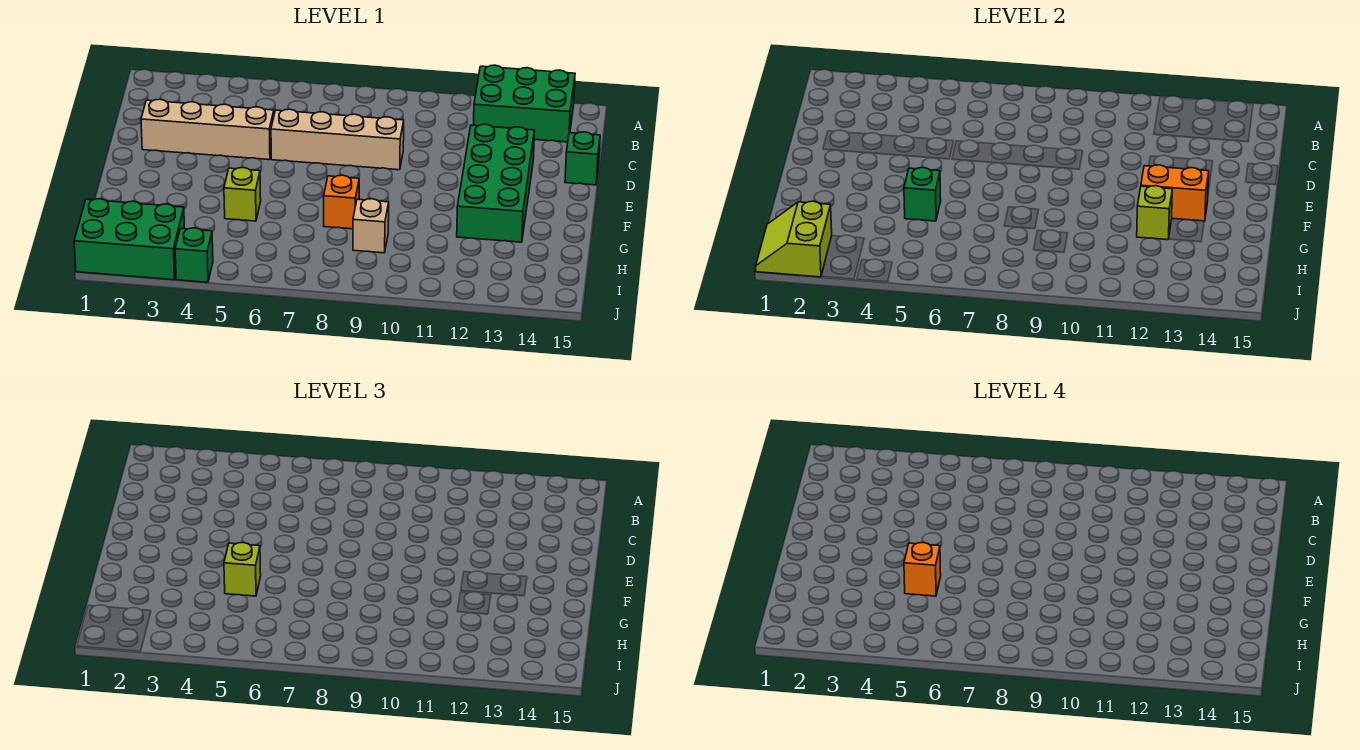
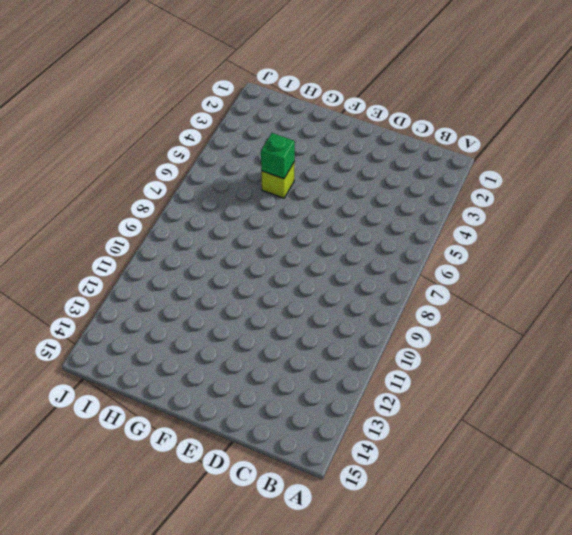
none -> green brick A12:B14 level 1
none -> tan brick D2:D5 level 1
none -> tan brick D6:D9 level 1

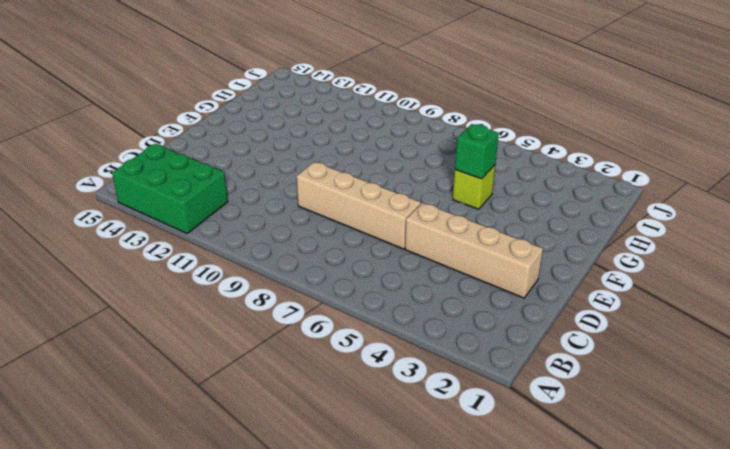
none -> green brick D12:G13 level 1
none -> green brick D15 level 1
none -> orange brick G8 level 1

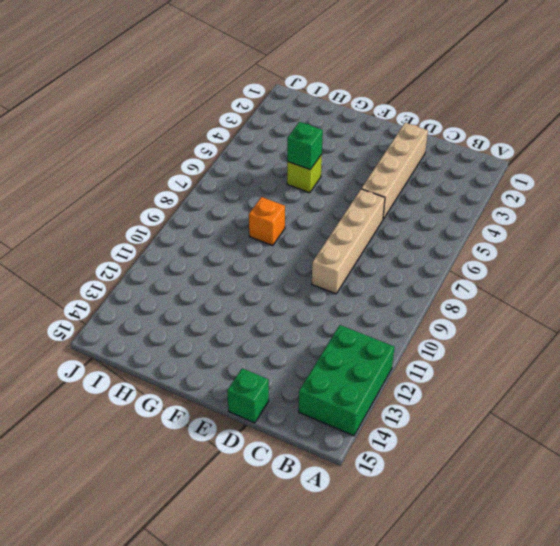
none -> green brick D12:G13 level 1
none -> tan brick H9 level 1
none -> green brick I1:J3 level 1

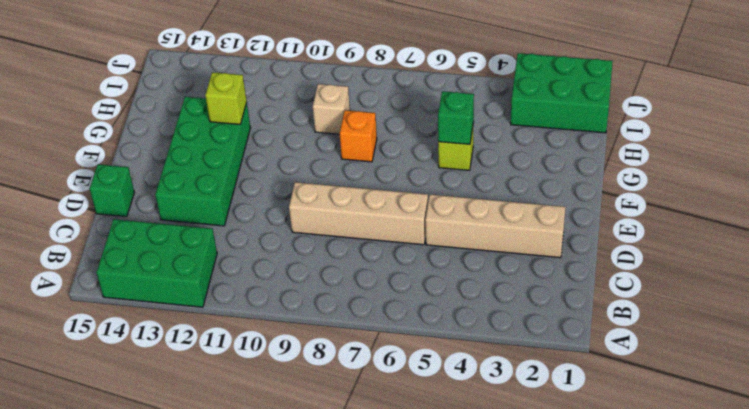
none -> green brick J4 level 1
none -> orange brick F12:F13 level 2
none -> lime slope I1:J2 level 2 top 2

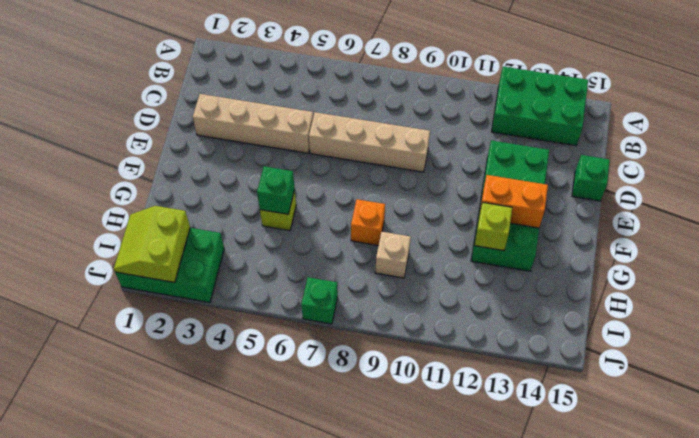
green brick J7 level 1 -> green brick J4 level 1
none -> lime brick G5 level 3
none -> orange brick G5 level 4

